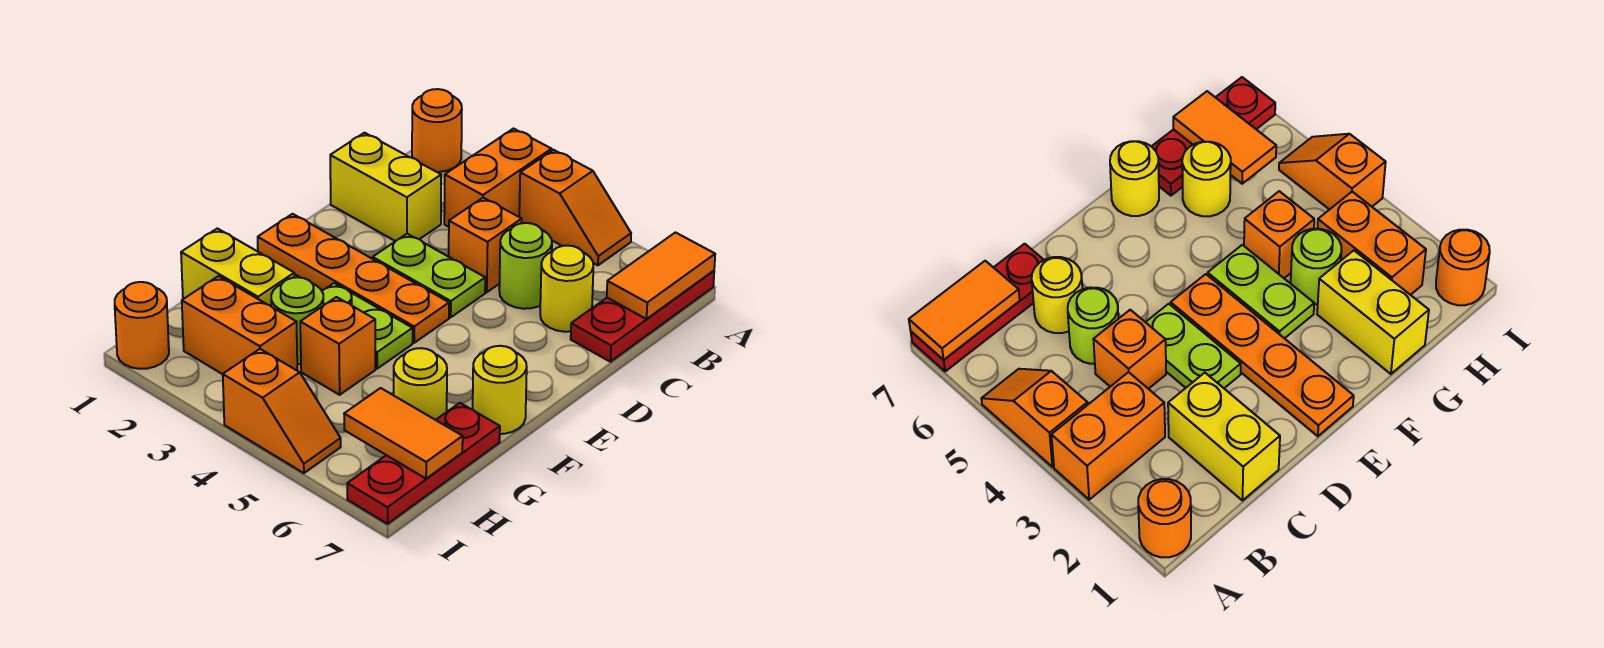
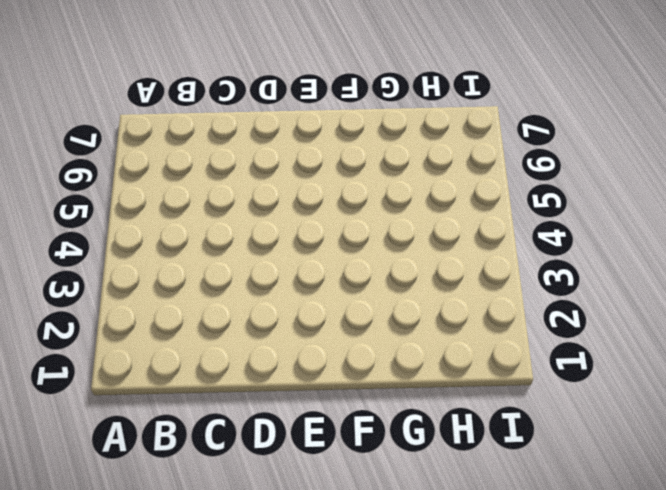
none -> orange round brick A1 level 1
none -> orange brick A3:B3 level 1
none -> orange slope A4:A5 level 1 top 4

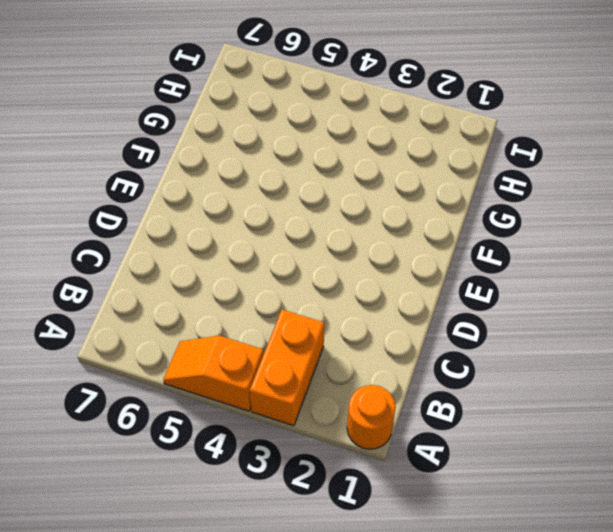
none -> red plate A7:C7 level 1
none -> yellow brick C1:C2 level 1
none -> orange brick C4 level 1

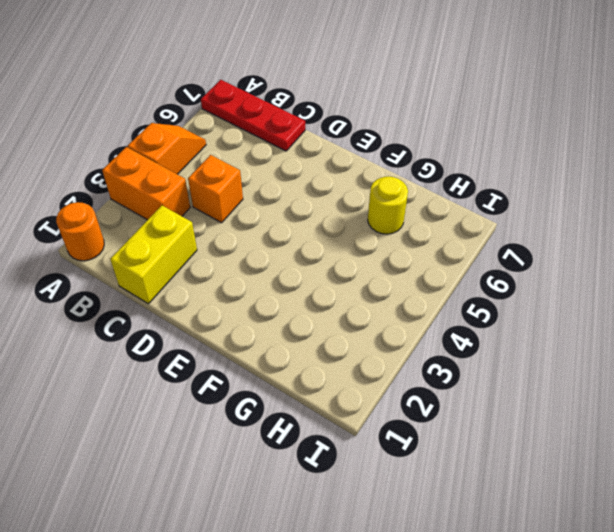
none -> lime round brick C5 level 1
none -> yellow round brick C6 level 1
none -> lime plate D3:D4 level 1

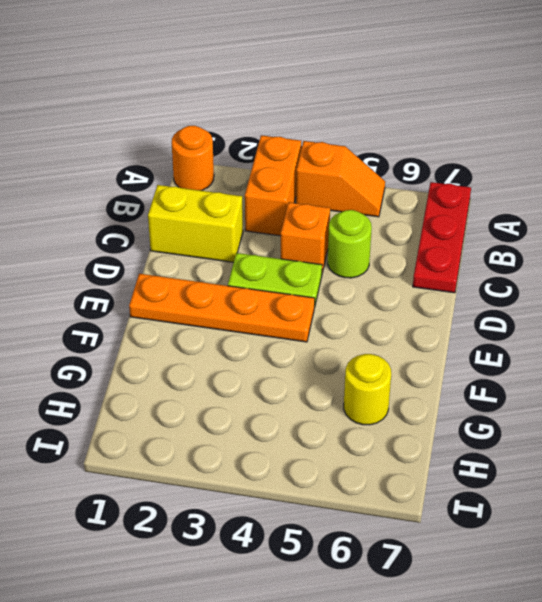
none -> yellow round brick C6 level 1
none -> lime plate F3:F4 level 1
none -> yellow round brick F7 level 1

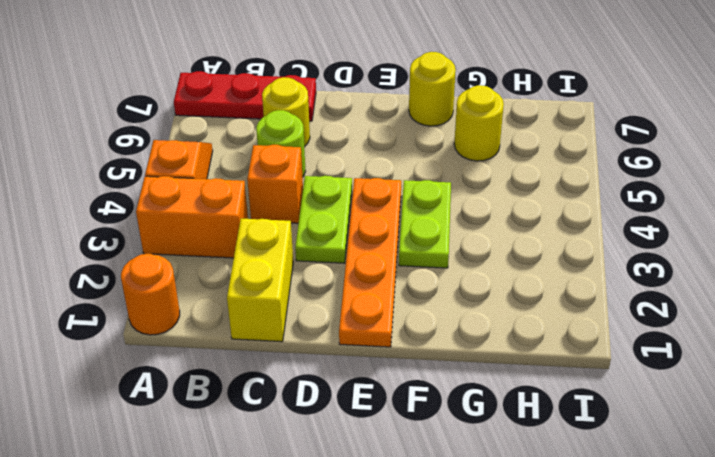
none -> yellow brick G1:G2 level 1
none -> lime round brick G3 level 1
none -> orange brick G4 level 1

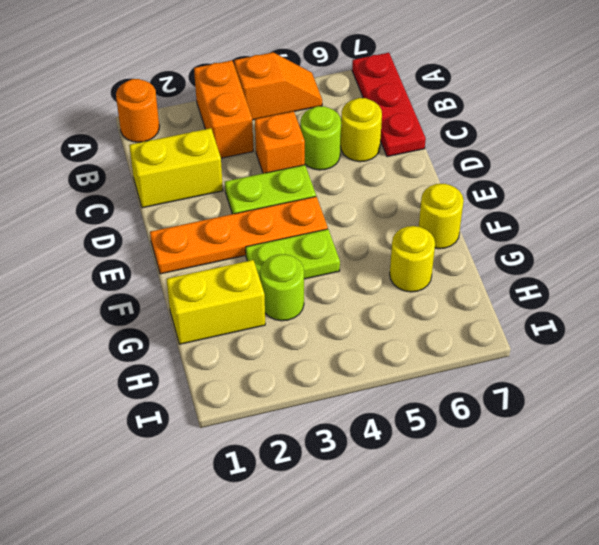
none -> orange brick G4 level 1
none -> red plate G7:I7 level 1
none -> orange brick H2:H3 level 1

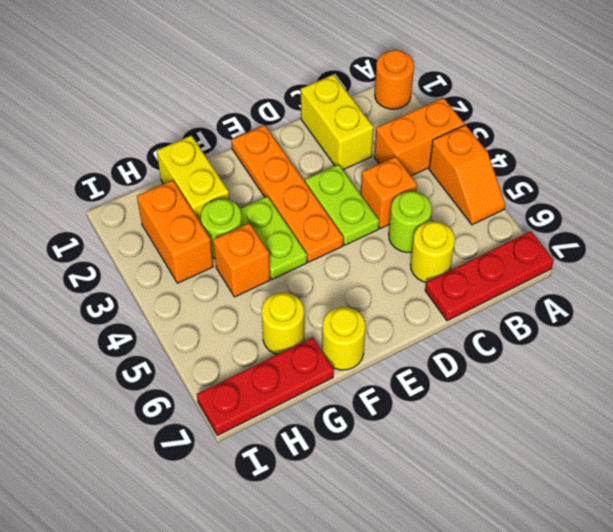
none -> orange round brick I1 level 1
none -> orange slope I4:I5 level 1 top 4
none -> orange tile A7:B7 level 2

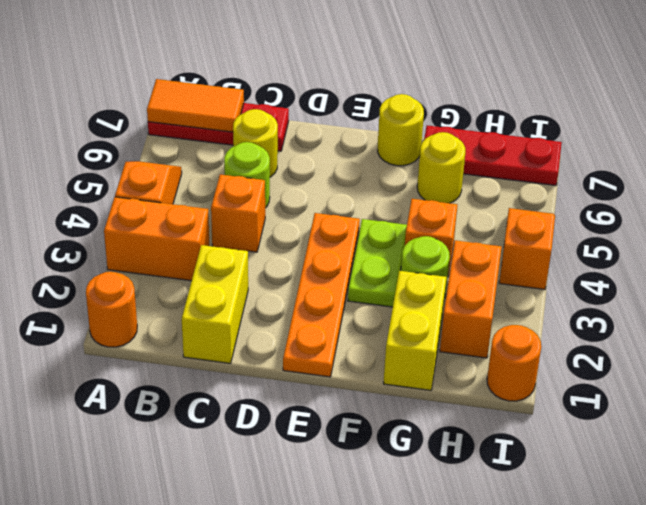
none -> lime plate D3:D4 level 1
none -> orange tile H6:H7 level 2

